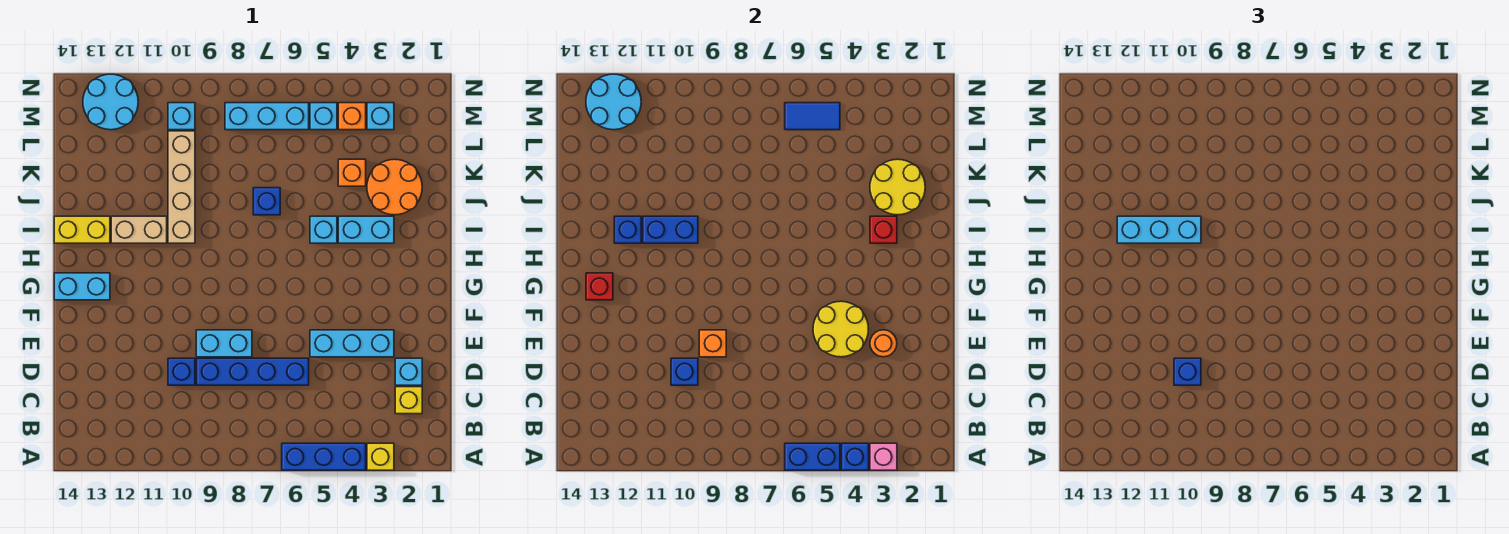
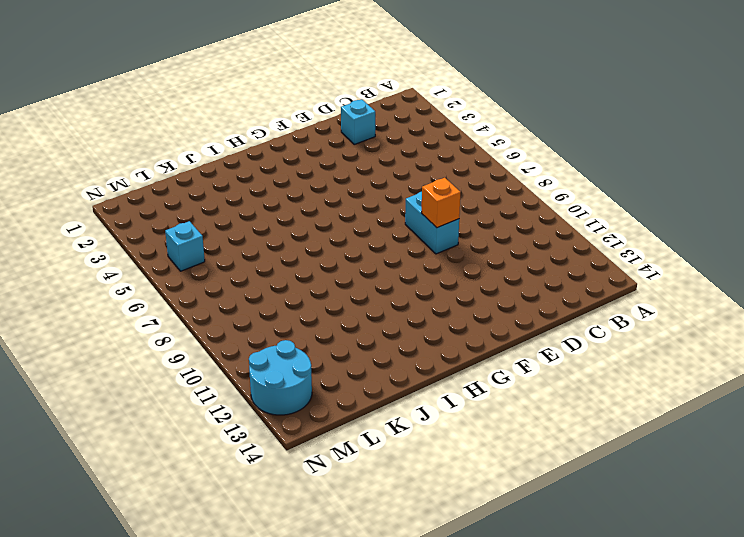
none -> yellow brick A3 level 1
none -> blue brick A4:A6 level 1
none -> yellow brick C2 level 1
none -> blue brick D6:D9 level 1

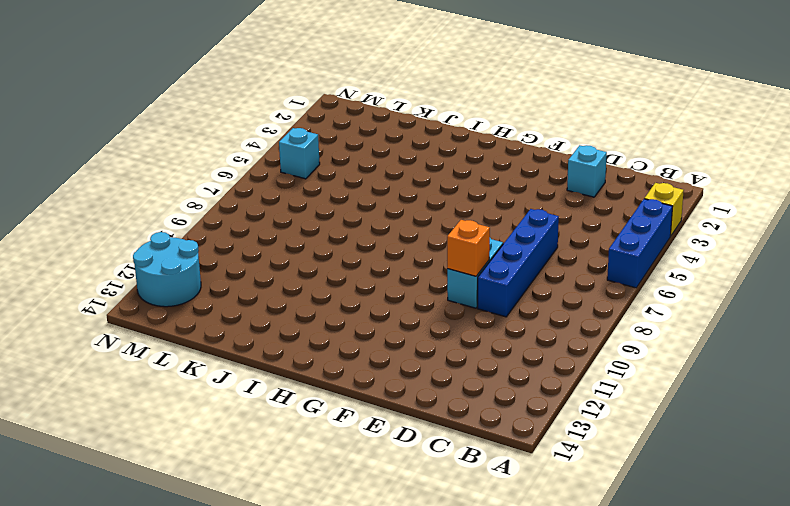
none -> yellow brick C2 level 1
none -> blue brick D10 level 1
none -> cyan brick E3:E5 level 1
none -> cyan brick G13:G14 level 1

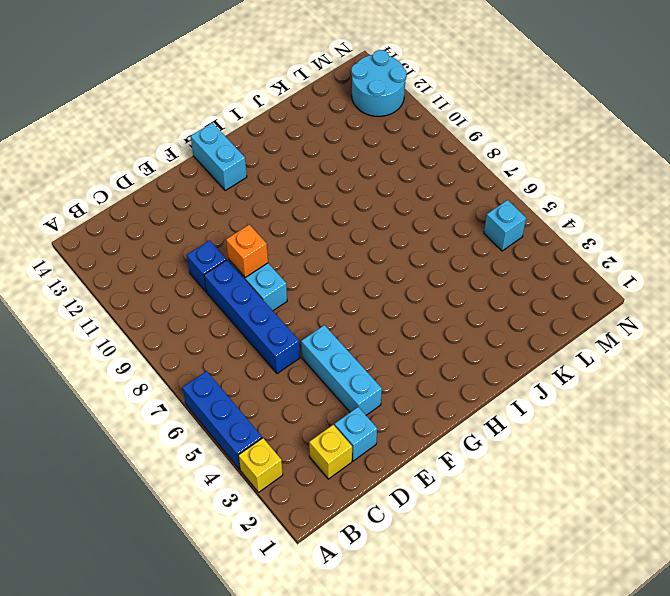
none -> cyan brick I3:I4 level 1
none -> cyan brick I5 level 1
none -> tan brick I10:L10 level 1
none -> tan brick I11:I12 level 1

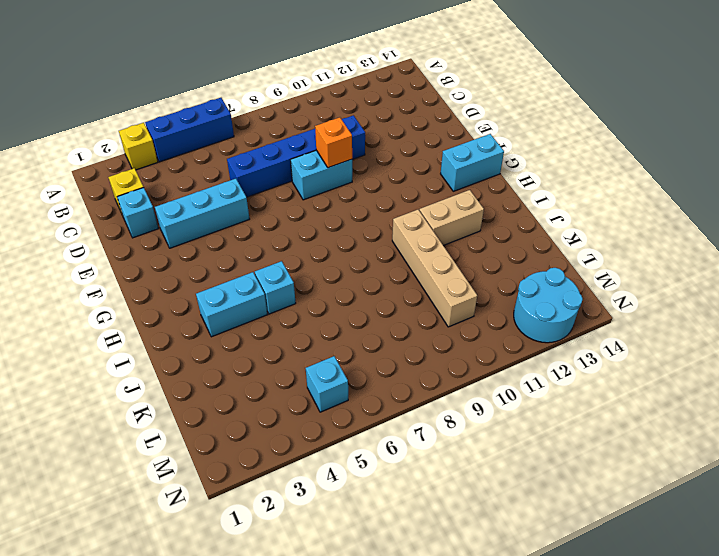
none -> yellow brick I13:I14 level 1
none -> orange round brick J2:K3 level 1
none -> blue brick J7 level 1
none -> orange brick K4 level 1

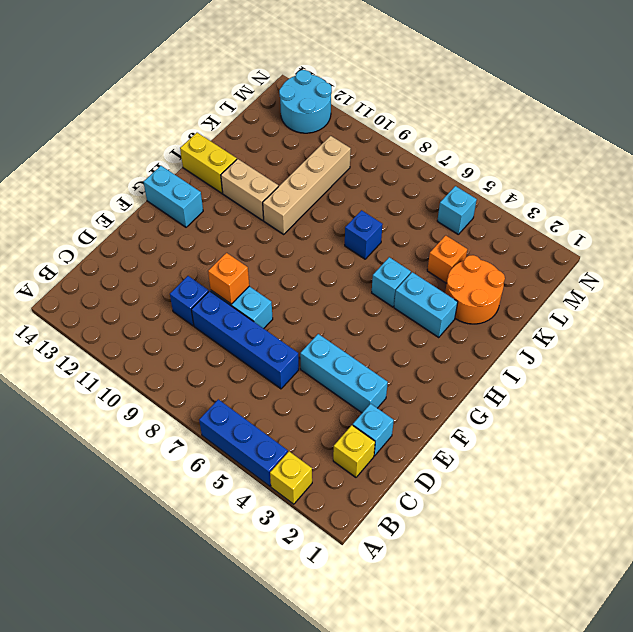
none -> cyan brick M3 level 1
none -> orange brick M4 level 1
none -> cyan brick M6:M8 level 1
none -> cyan brick M10 level 1

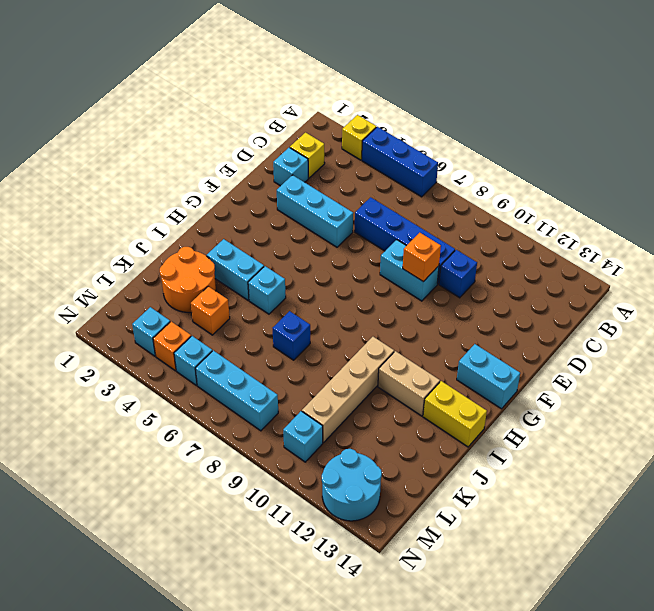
none -> pink brick A3 level 2
none -> blue brick A4 level 2
none -> blue brick A5:A6 level 2
none -> blue brick D10 level 2

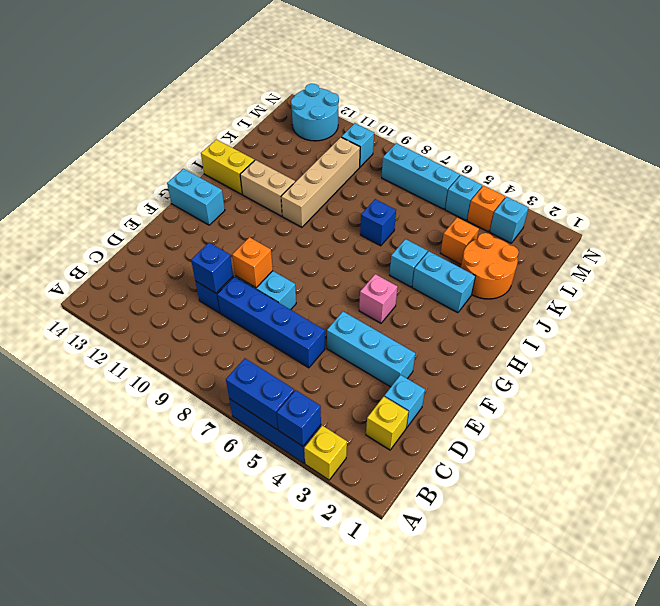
pink brick G5 level 1 -> pink brick A3 level 2
none -> orange round brick E3 level 2
none -> yellow round brick E4:F5 level 2
none -> red brick G13 level 2
none -> red brick I3 level 2

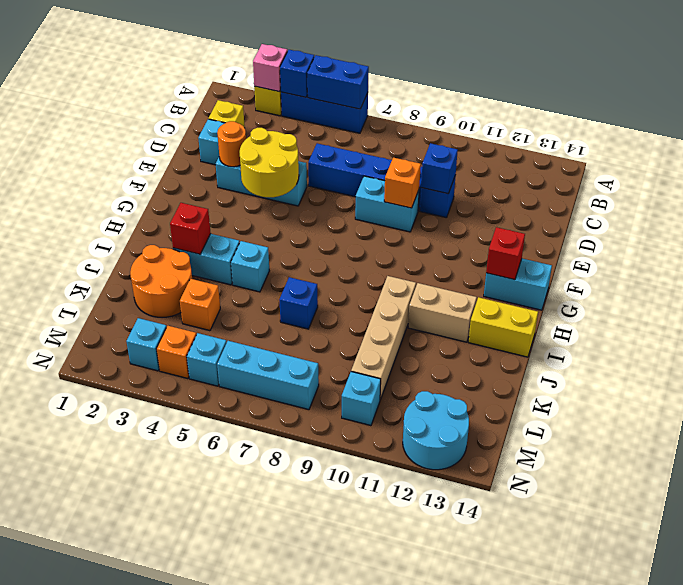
none -> blue brick I10:I11 level 2
none -> blue brick I12 level 2
none -> yellow round brick J2:K3 level 2
none -> blue tile M5:M6 level 2

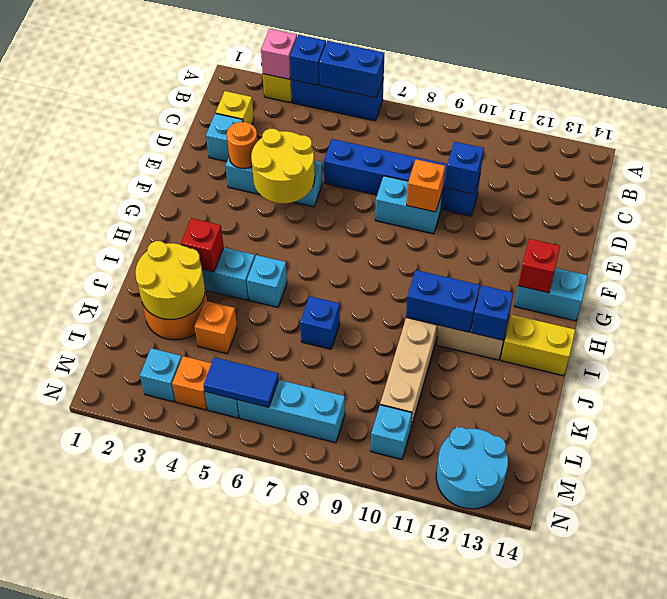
none -> cyan round brick M12:N13 level 2
none -> blue brick D10 level 3
none -> cyan brick I10:I12 level 3

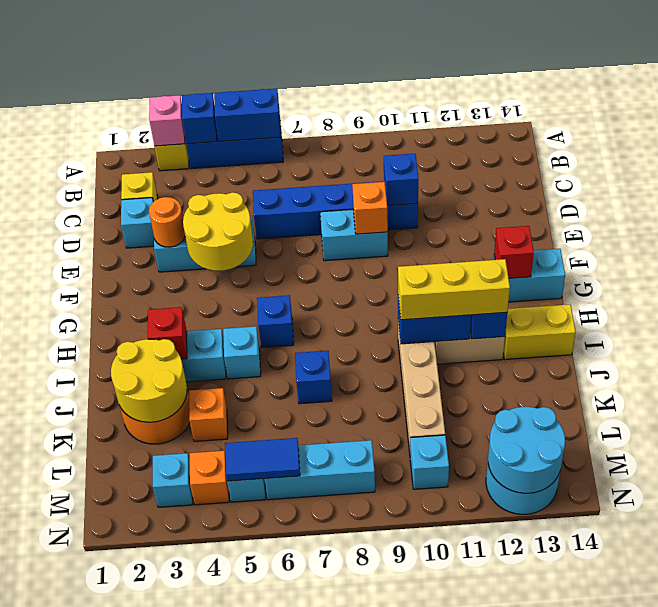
blue brick H6 level 1 -> blue brick D10 level 3
yellow brick I10:I12 level 3 -> cyan brick I10:I12 level 3

